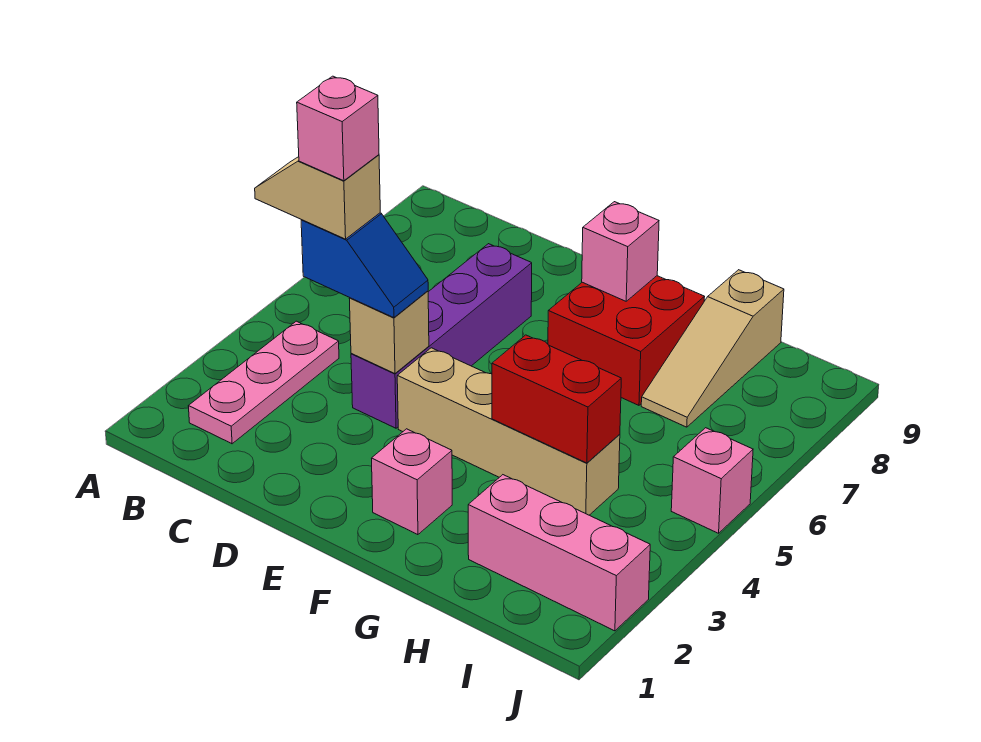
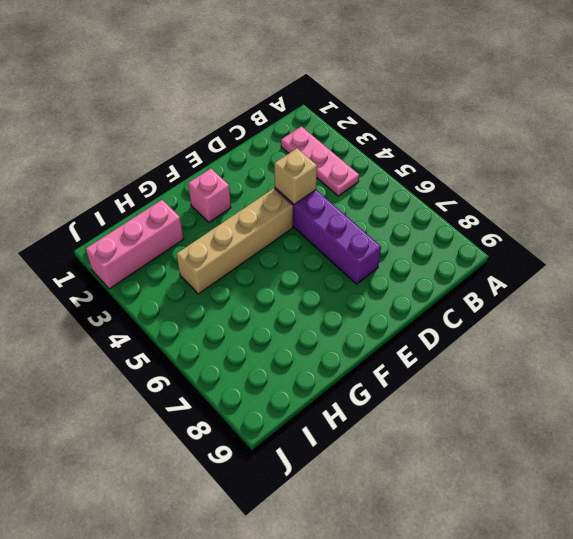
none -> red brick F7:G8 level 1
none -> tan slope H7:H9 level 1 top 9
none -> pink brick J5 level 1

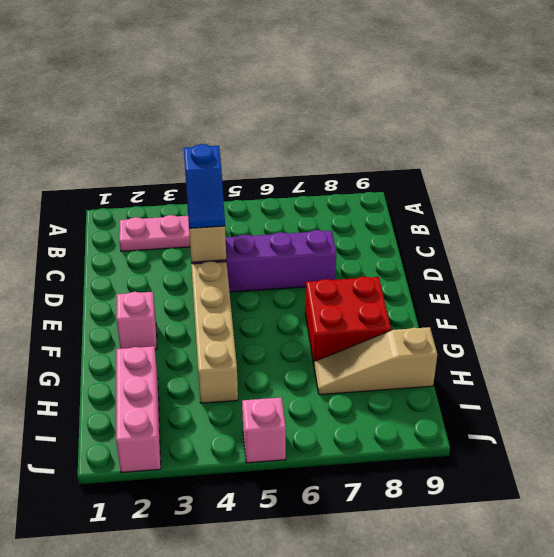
none -> pink brick F8 level 2
none -> red brick G4:H4 level 2
none -> tan slope B4:C4 level 4 top C

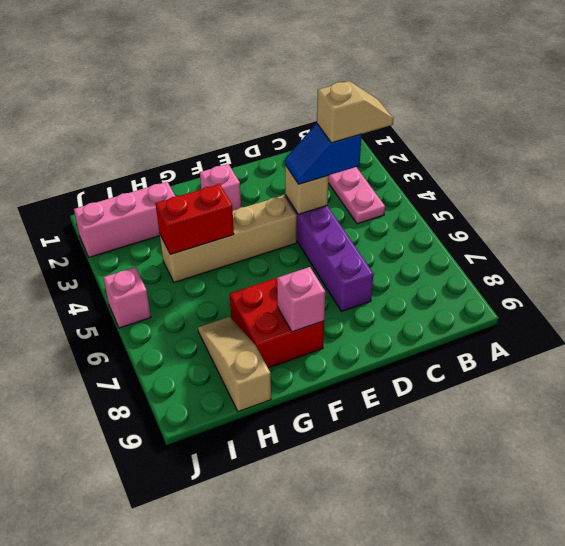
none -> pink brick C4 level 5

